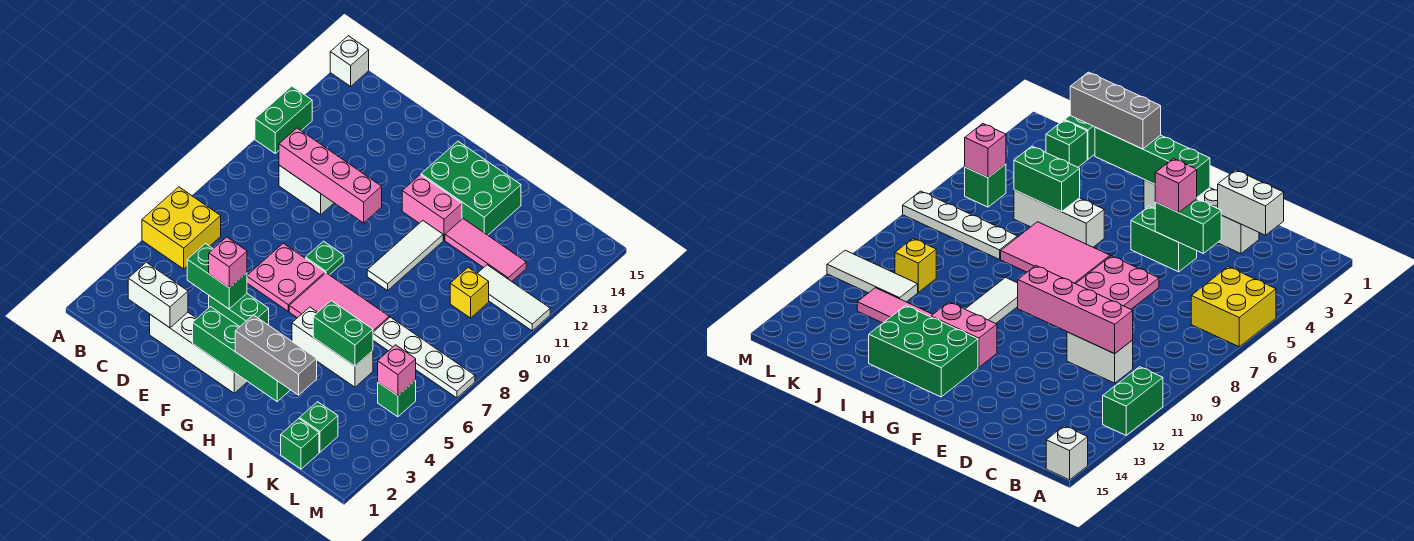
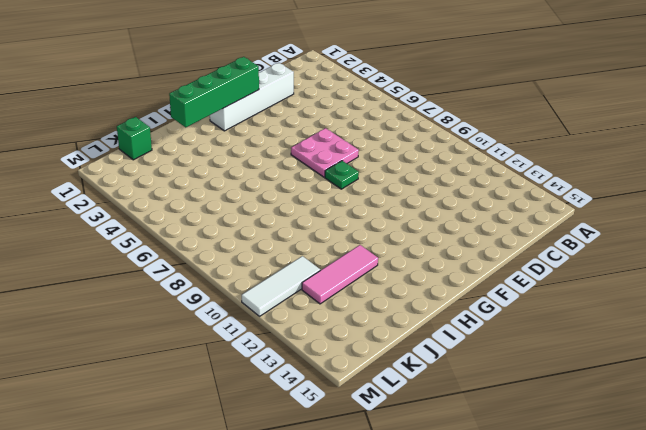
none -> yellow brick A5:B6 level 1
none -> green brick A11:A12 level 1
none -> white brick A15 level 1

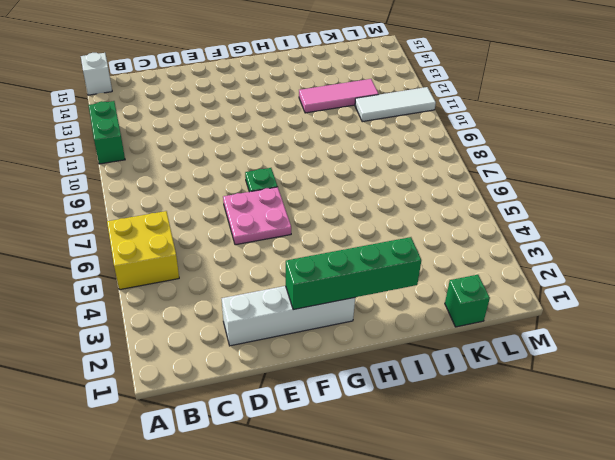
none -> white brick C10:D10 level 1
none -> green brick E4:F4 level 1
none -> pink tile G6:I7 level 1

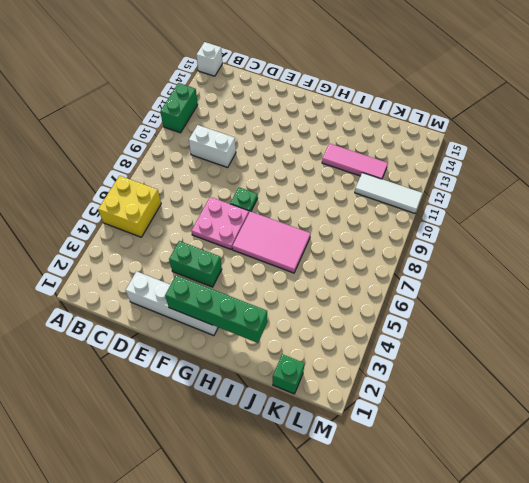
none -> pink brick G12:H12 level 1
none -> green brick G13:I14 level 1
none -> white brick H5:J5 level 1

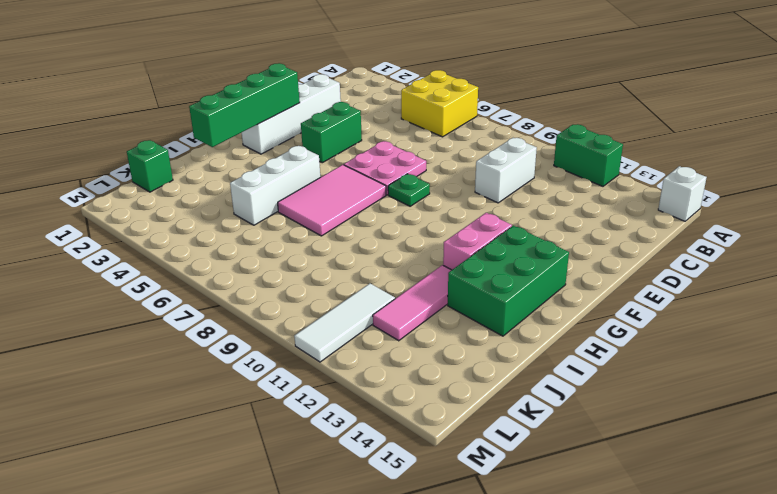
none -> white tile H9:H11 level 1
none -> white plate J7:M7 level 1
none -> green brick K2 level 1

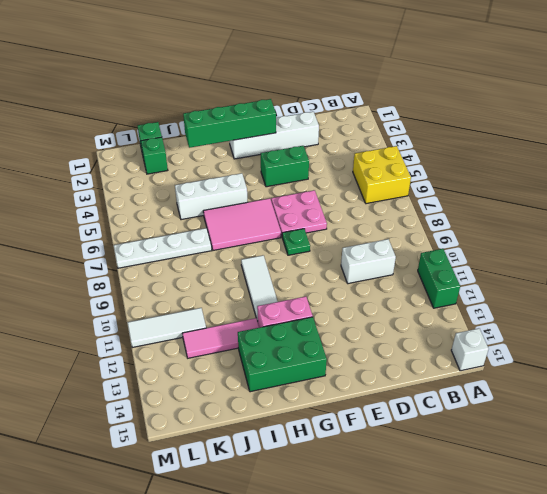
none -> yellow brick K10 level 1
none -> green brick L5 level 1
none -> white brick C2:D2 level 2

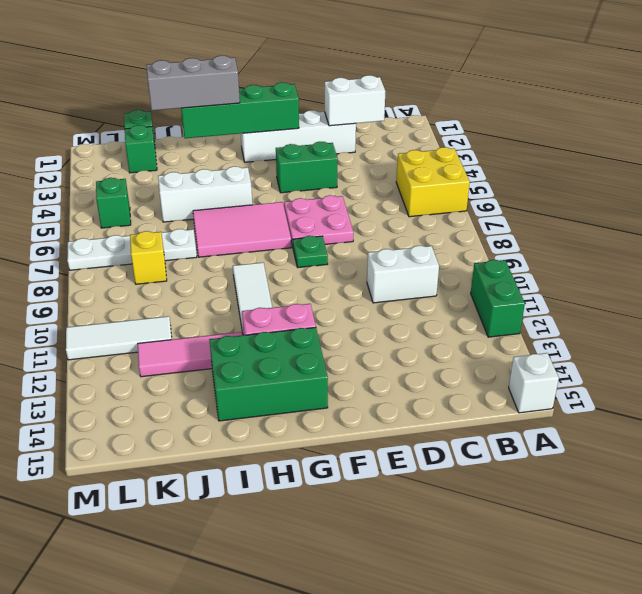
yellow brick K8 level 1 -> yellow brick K10 level 1
none -> pink brick C10:F10 level 2
none -> green brick D4:E4 level 2
none -> green brick I5:J5 level 2

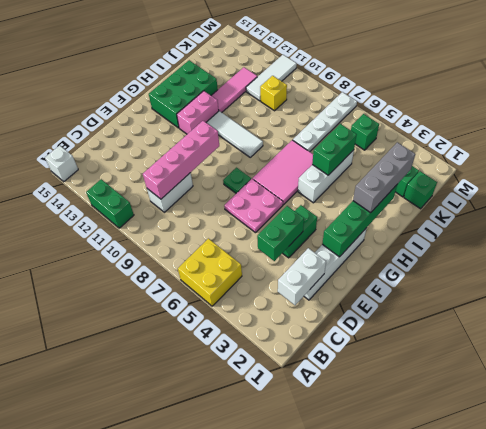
none -> pink brick L5 level 2
none -> pink brick E4 level 3

